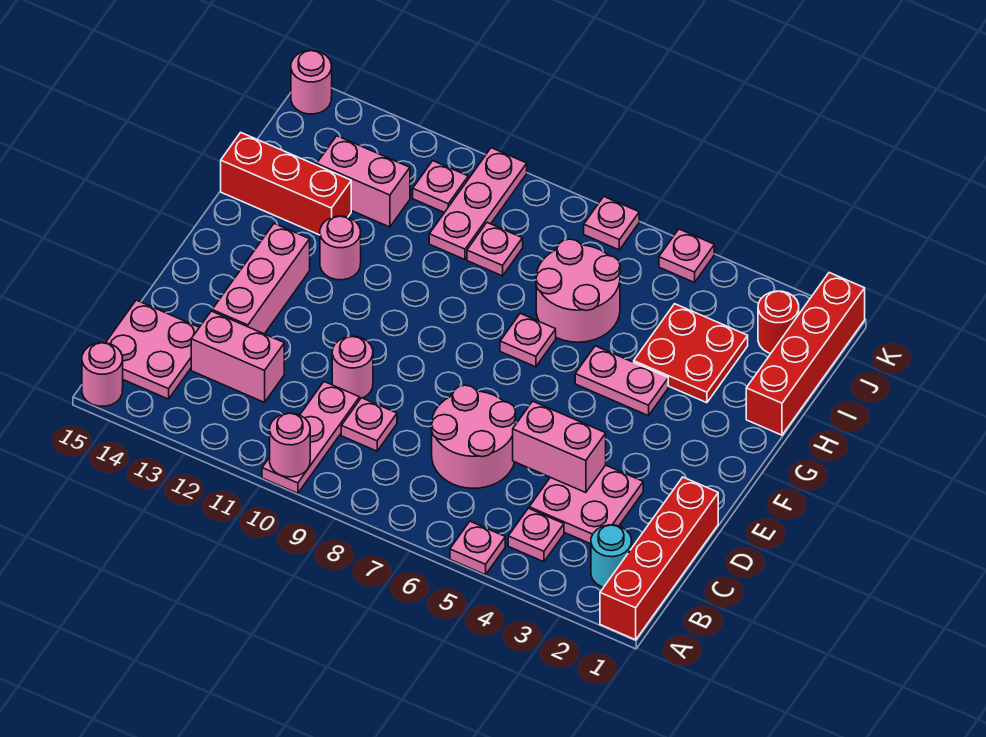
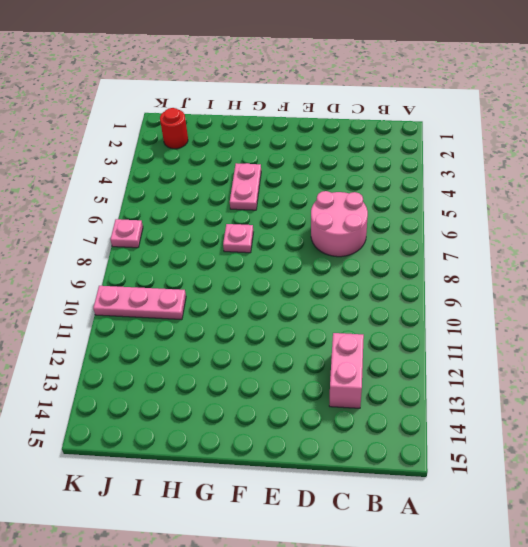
none -> red brick A1:D1 level 1
none -> pink plate A5 level 1
none -> pink plate A10:C10 level 1
none -> pink round brick A15 level 1

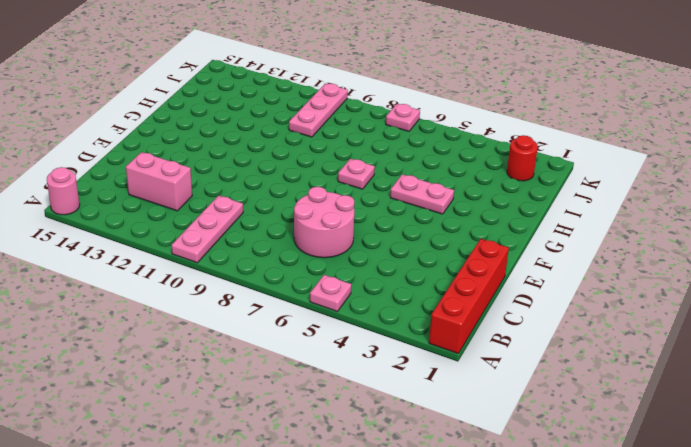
none -> cyan round brick B2 level 1
none -> pink plate B4 level 1
none -> pink plate B14:C15 level 1
none -> pink plate C3:D4 level 1

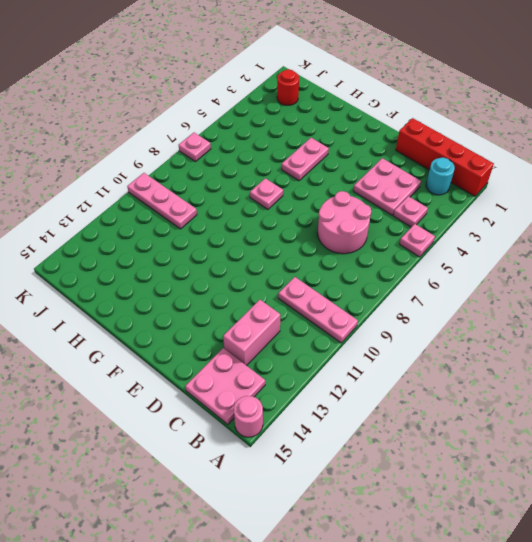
none -> pink plate C9 level 1
none -> pink round brick D10 level 1
none -> pink brick D13:F13 level 1
none -> pink round brick G12 level 1

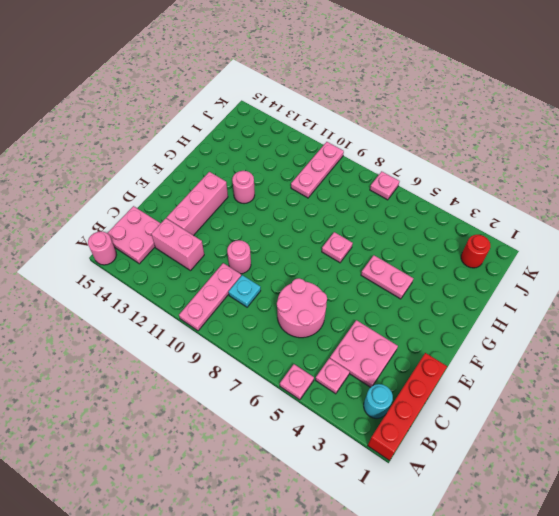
cyan plate C9 level 1 -> pink plate C9 level 1
none -> red brick H1:K1 level 1
none -> red plate H3:I4 level 1
none -> pink round brick H6:I7 level 1
none -> red brick H13:H15 level 1

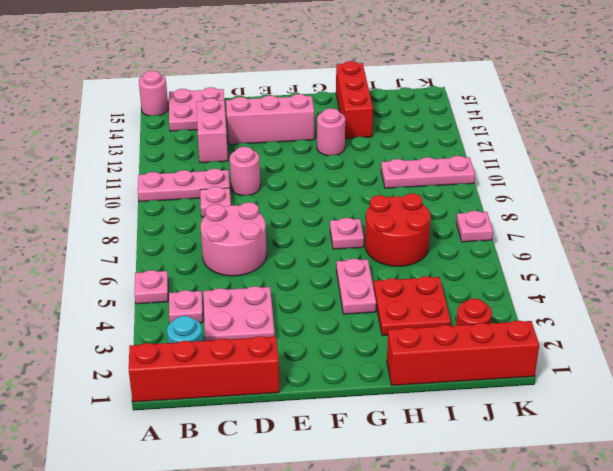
red round brick H6:I7 level 1 -> pink round brick H6:I7 level 1
none -> pink plate I9 level 1
none -> pink brick I12:I13 level 1
none -> pink plate J11 level 1
none -> pink plate K5 level 1

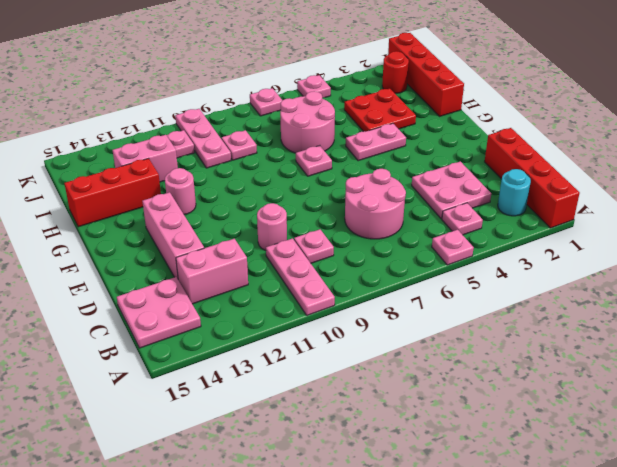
none -> pink round brick A15 level 1
none -> pink round brick K15 level 1
none -> pink round brick A10 level 2
none -> pink brick D4:D5 level 2

